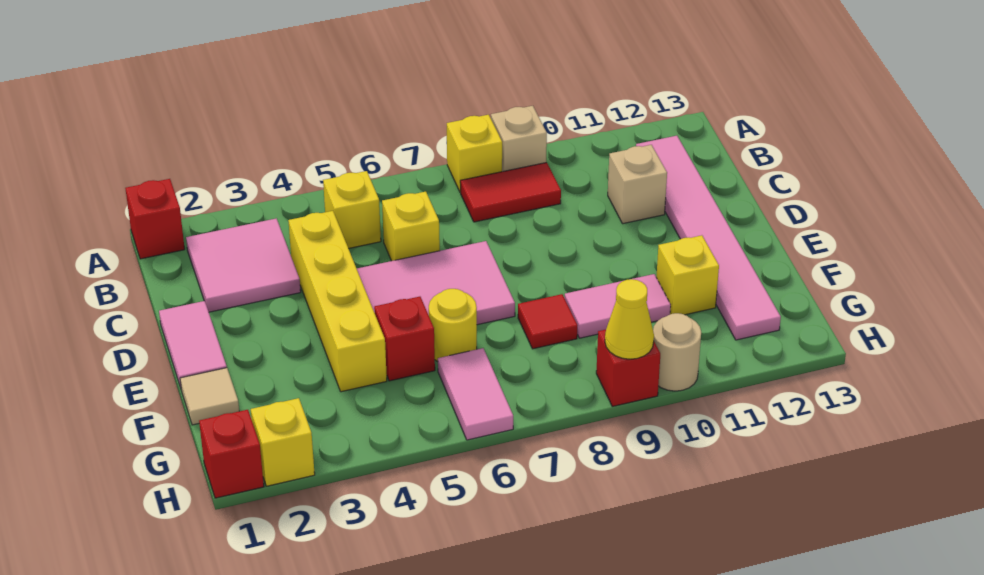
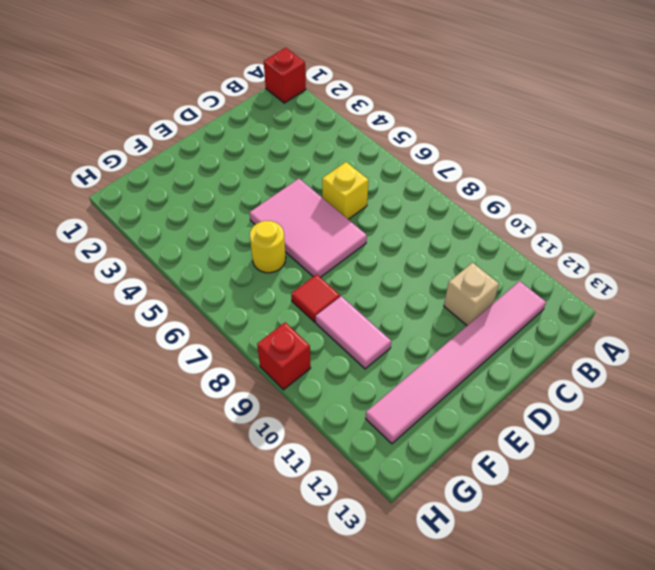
none -> yellow brick A8 level 1
none -> tan brick A9 level 1
none -> pink tile B2:C3 level 1

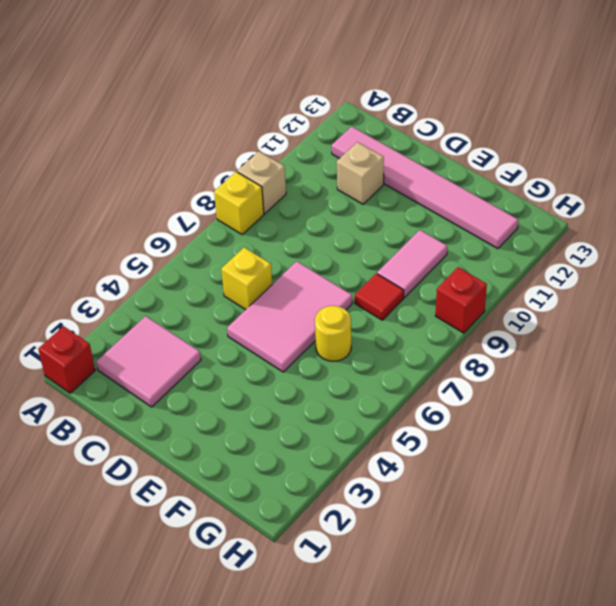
none -> yellow brick B5 level 1
none -> red tile B8:B9 level 1
none -> yellow brick C4:F4 level 1

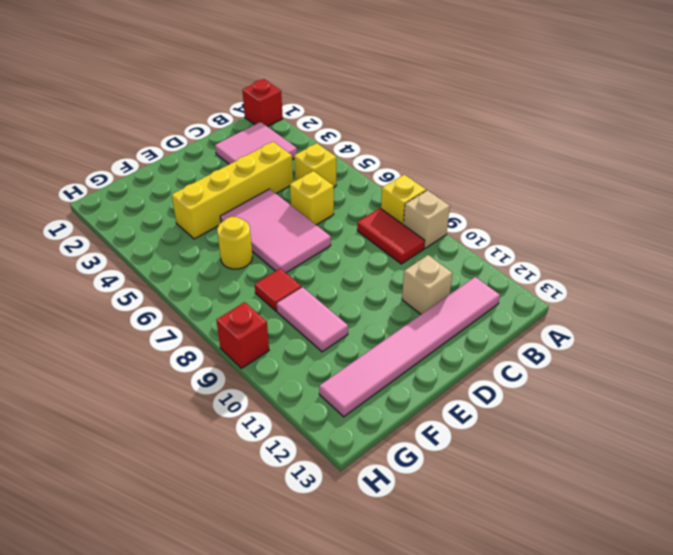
none -> pink tile D1:E1 level 1
none -> tan tile F1 level 1
none -> red brick F5 level 1

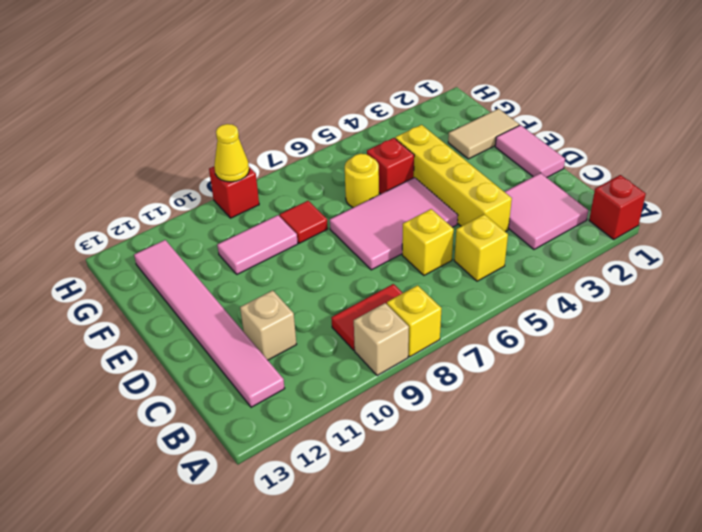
tan tile F1:F2 level 1 -> tan tile F1 level 1
none -> yellow brick F11 level 1
none -> pink tile G6:H6 level 1
none -> red brick H1 level 1

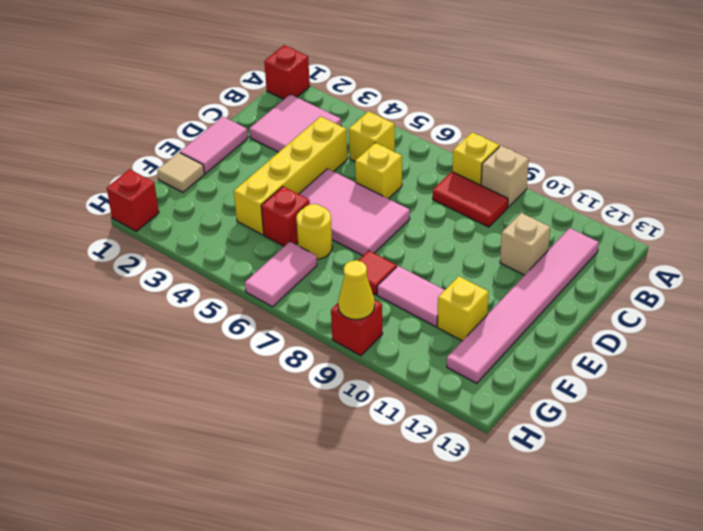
none -> yellow brick H2 level 1
none -> tan round brick H10 level 1

